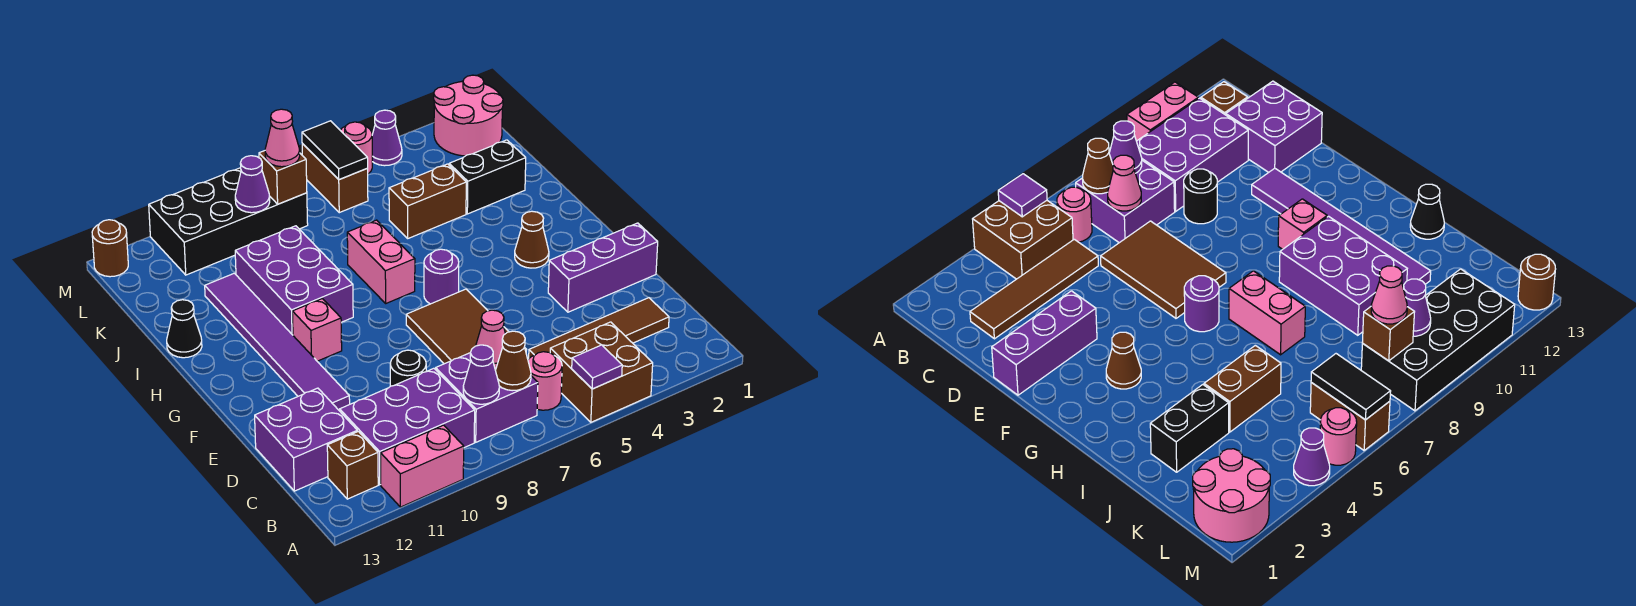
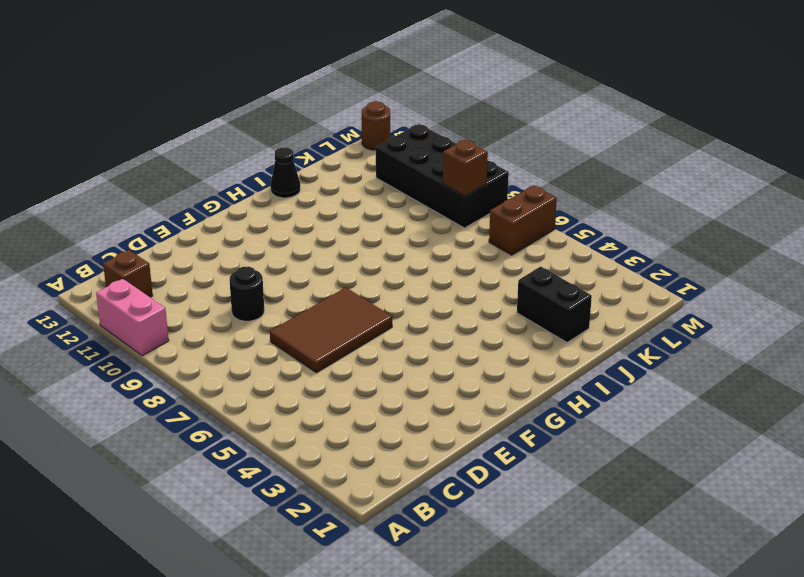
none -> brown brick A4:B5 level 1
none -> pink round brick B6 level 1
none -> purple brick B7:C8 level 1
none -> purple brick B9:C11 level 1

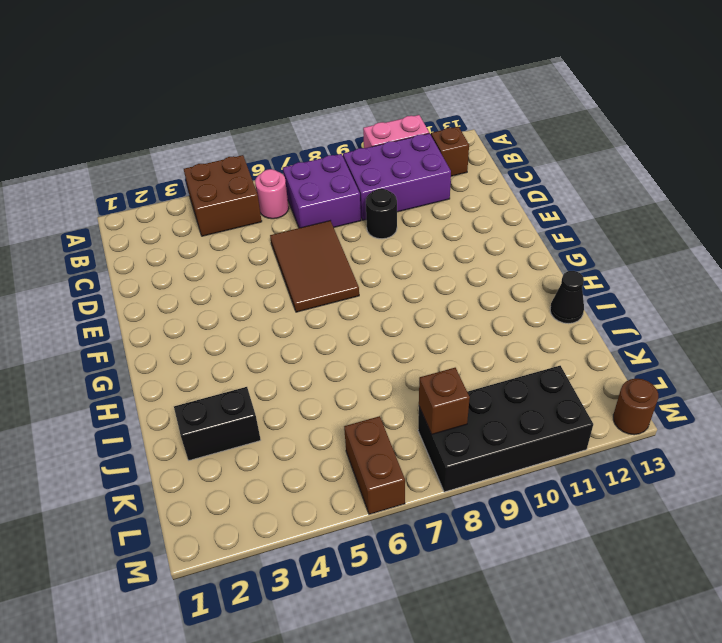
none -> brown tile C2:C5 level 1
none -> purple brick C12:D13 level 1
none -> purple brick E1:E3 level 1
none -> purple tile E11:J11 level 1

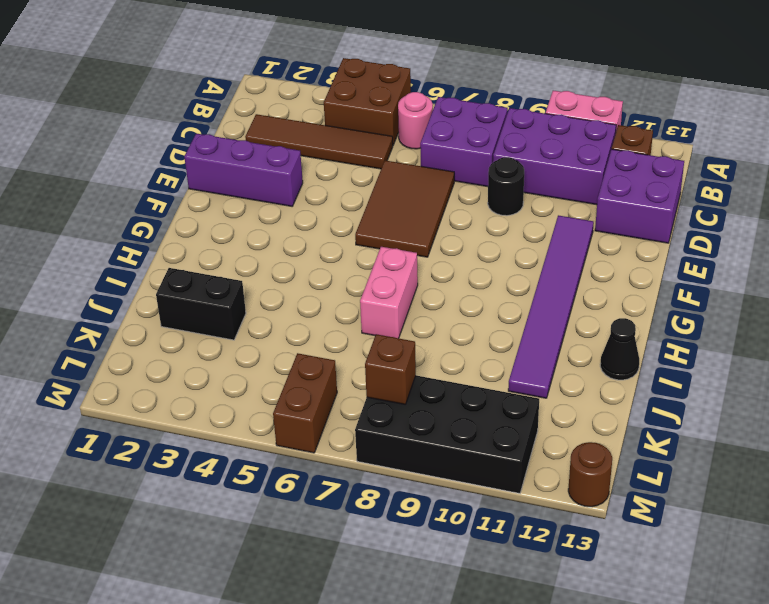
none -> brown cone G3 level 1
none -> purple round brick G6 level 1
none -> pink brick G10 level 1
none -> purple brick H9:J10 level 1

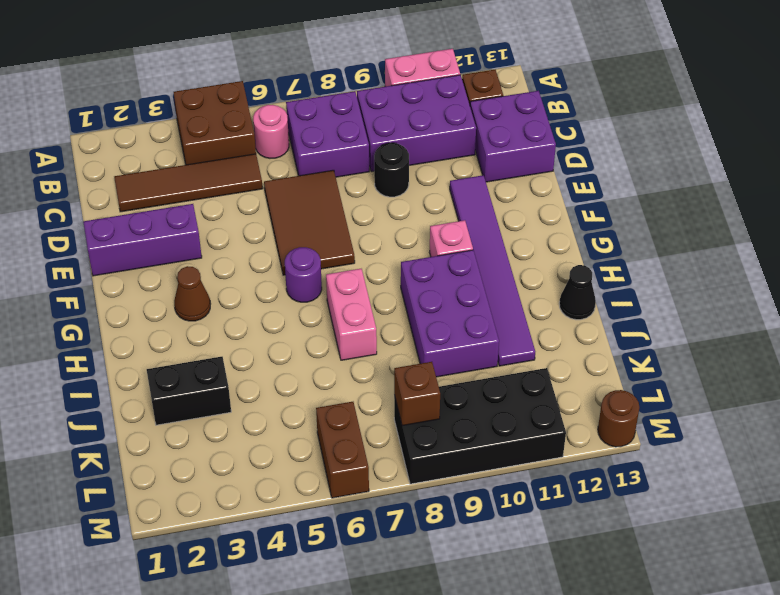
none -> brown brick J4:J5 level 1
none -> pink round brick L1:M2 level 1
none -> purple cone M4 level 1
none -> pink round brick M5 level 1

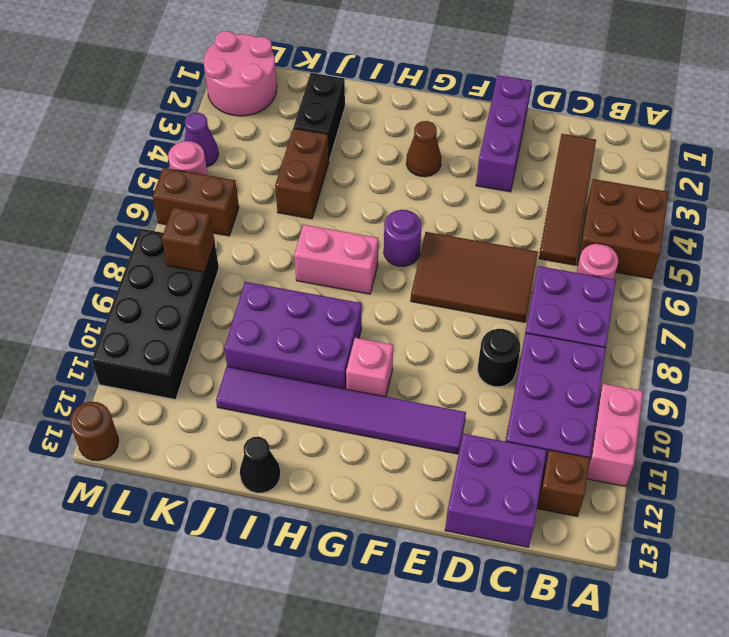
none -> purple tile A5 level 2
none -> brown cone B7 level 2
none -> purple cone B8 level 2
none -> pink cone C7 level 2

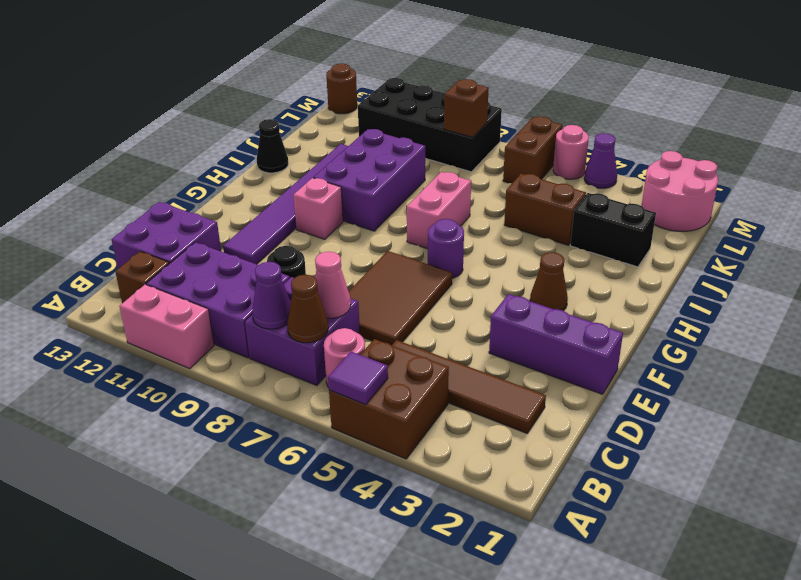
none -> black tile L6:M6 level 2
none -> purple cone L9 level 2
none -> pink cone L8 level 3

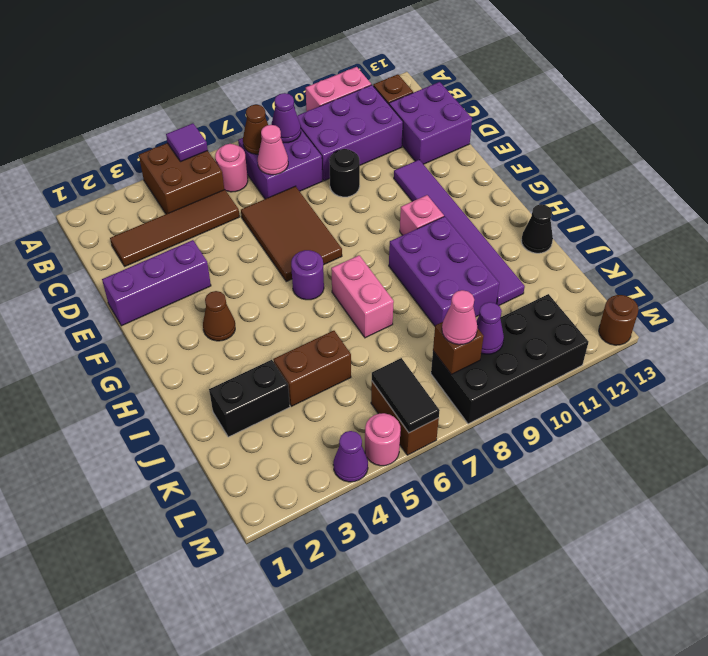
none -> pink round brick L1:M2 level 1

